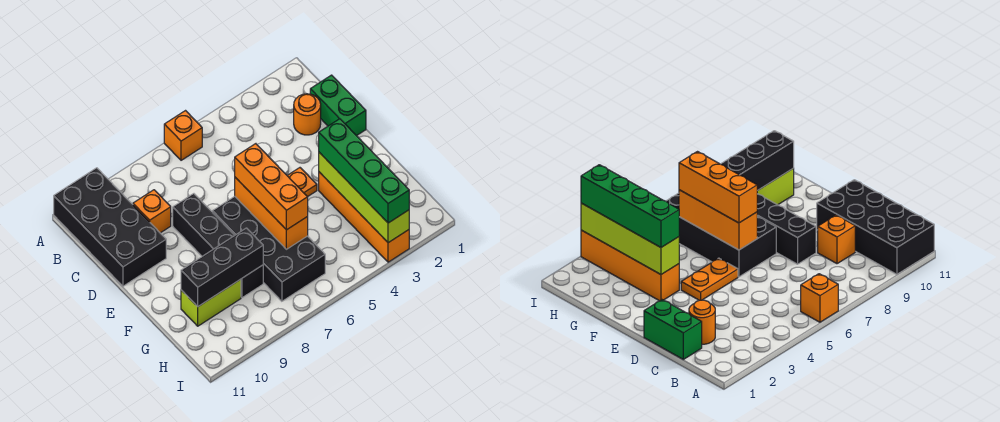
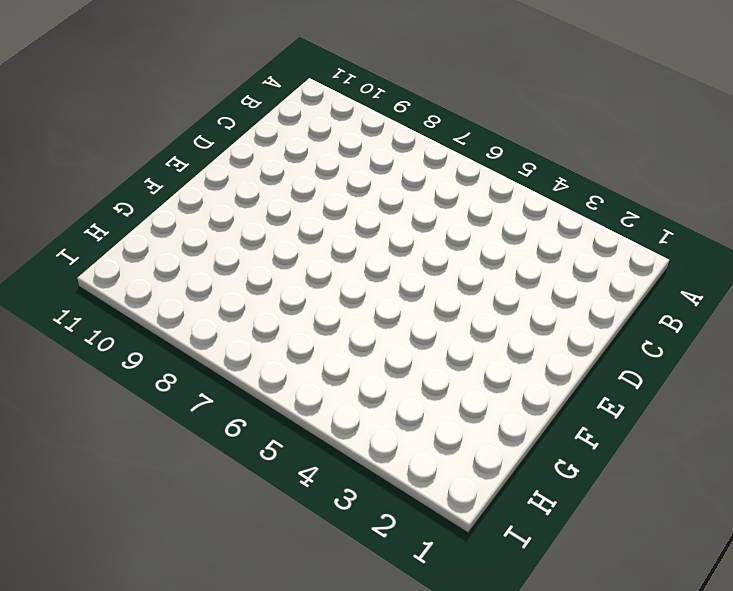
none -> orange brick A6 level 1
none -> black brick A10:D11 level 1
none -> green brick C1:D1 level 1

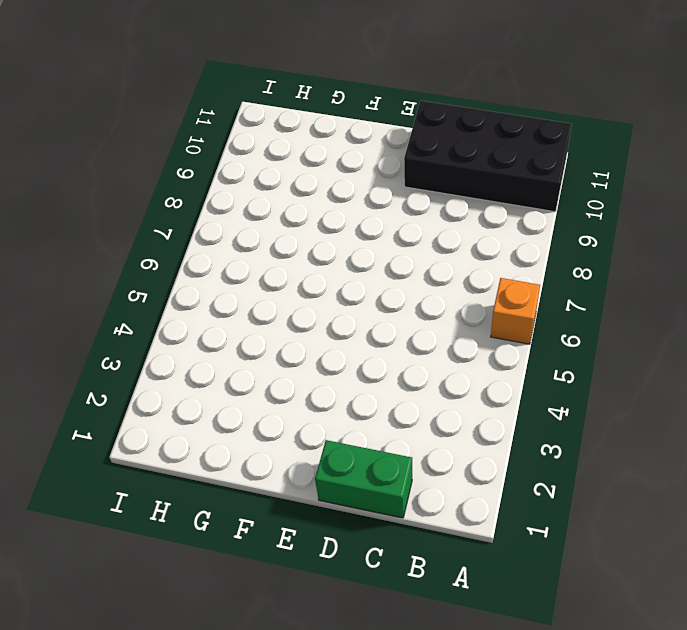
none -> orange round brick C2 level 1
none -> orange brick C9 level 1
none -> black brick D8:G8 level 1

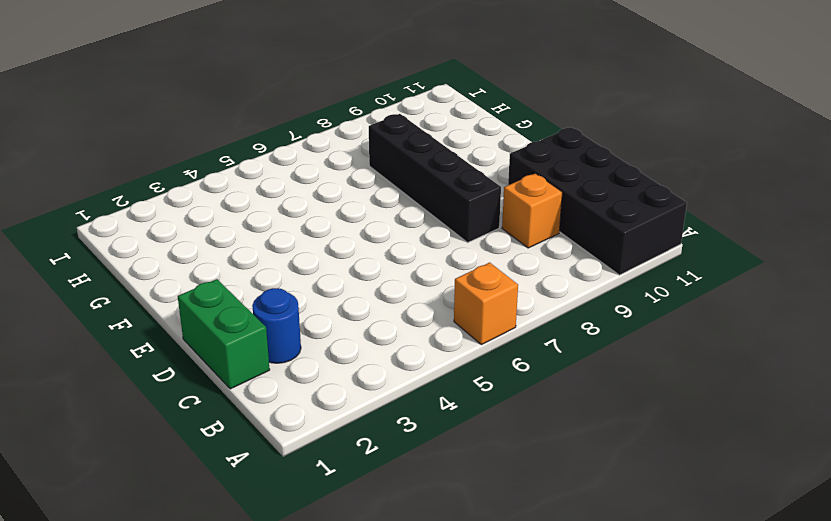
blue round brick C2 level 1 -> orange round brick C2 level 1
none -> orange plate E4:E5 level 1
none -> black brick E6:H7 level 1
none -> orange brick F3:I3 level 1

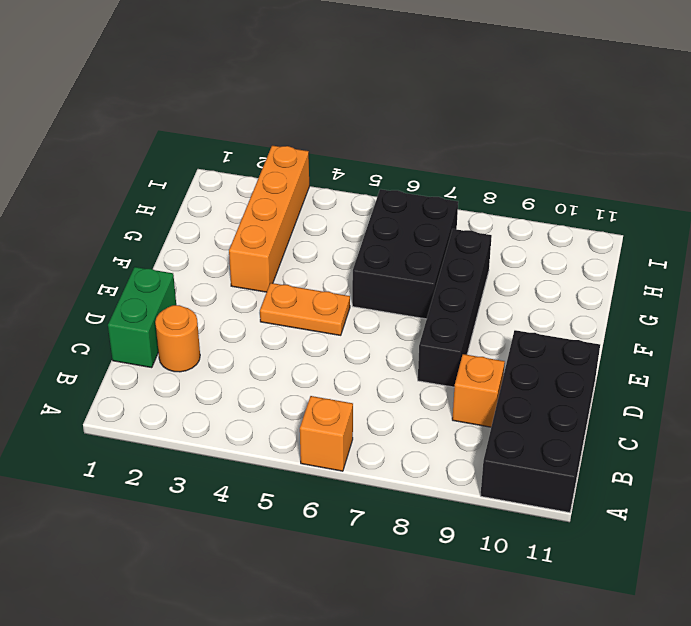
black brick F6:H7 level 1 -> black brick E6:H7 level 1
none -> lime brick G9:G10 level 1
none -> orange brick E6:G6 level 2
none -> lime brick F3:I3 level 2

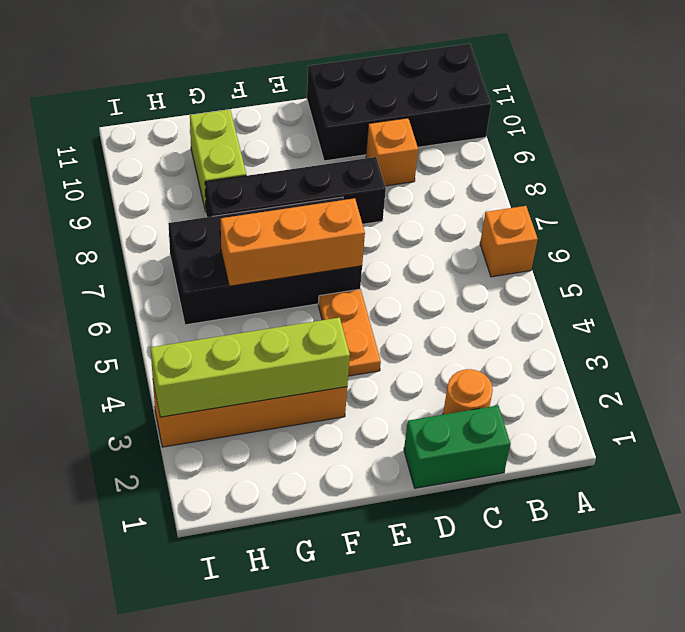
none -> black brick G8:G10 level 2
none -> orange brick E6:G6 level 3
none -> green brick F3:I3 level 3

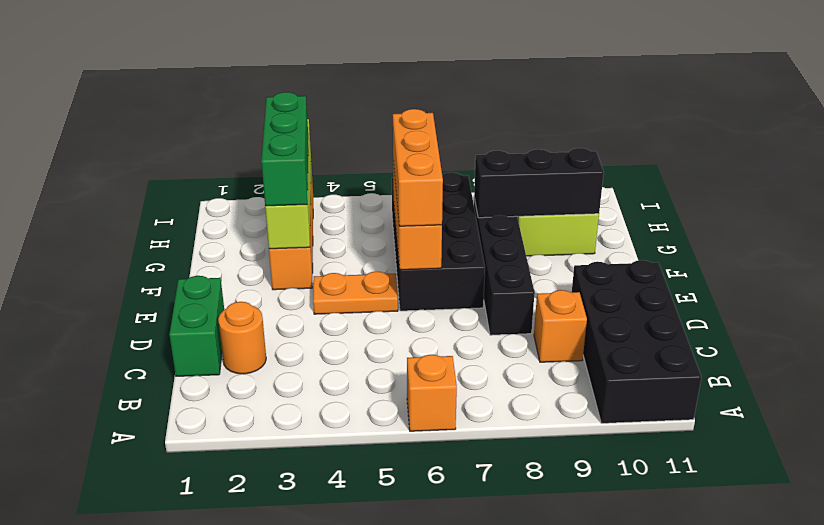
green brick F3:H3 level 3 -> green brick F3:I3 level 3

